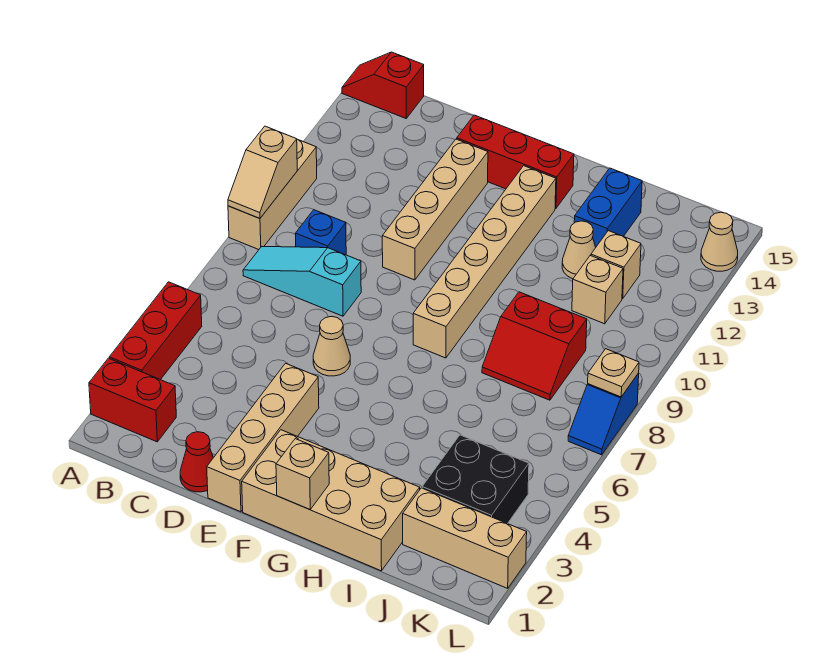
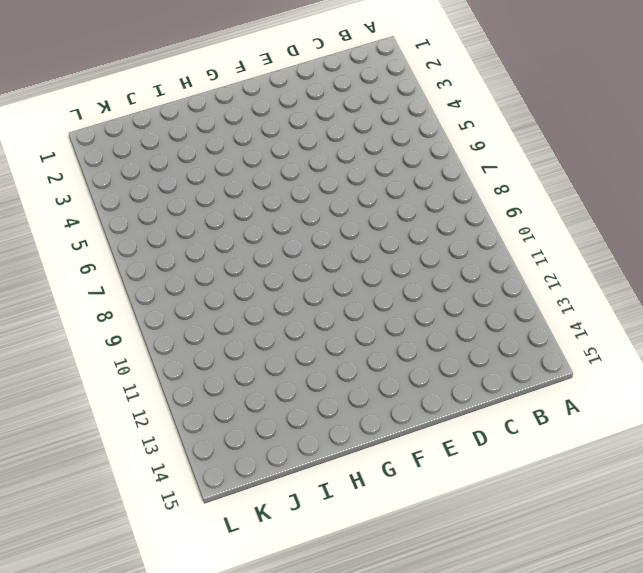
none -> red brick A2:B2 level 1
none -> red brick A3:A5 level 1
none -> tan brick A9:A11 level 1

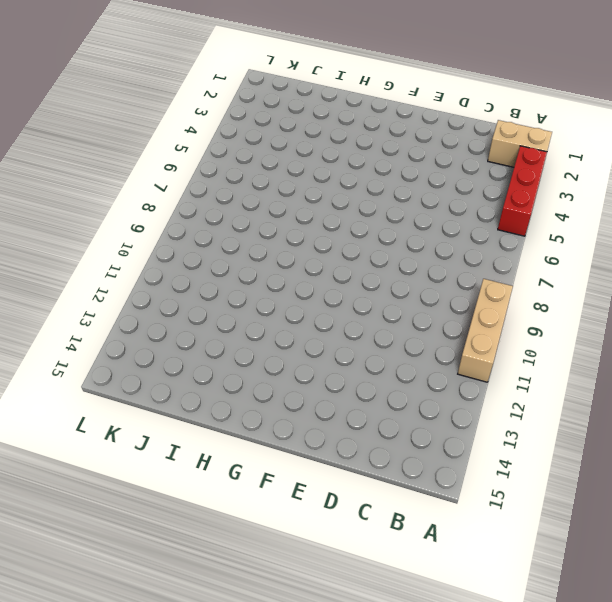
tan brick A2:B2 level 1 -> red brick A2:B2 level 1
none -> red slope A15:B15 level 1 top B
none -> cyan slope B8:D8 level 1 top D
none -> blue brick C9 level 1

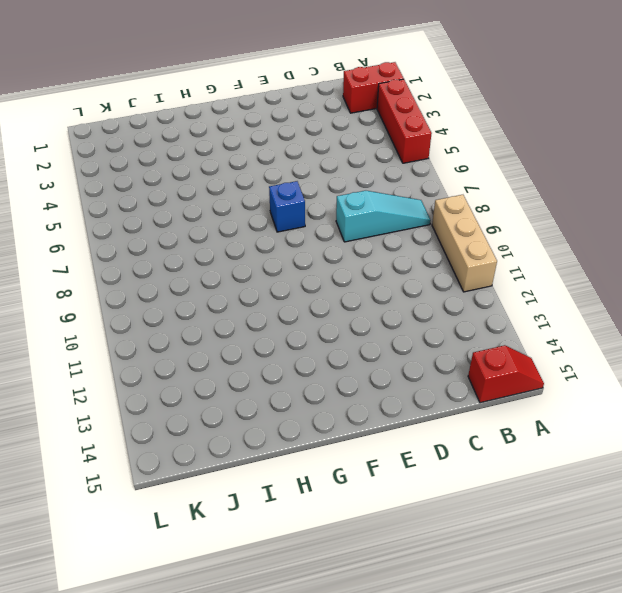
blue brick F7 level 1 -> blue brick C9 level 1
none -> red cone D1 level 1
none -> tan brick E1:E4 level 1
none -> tan cone E6 level 1

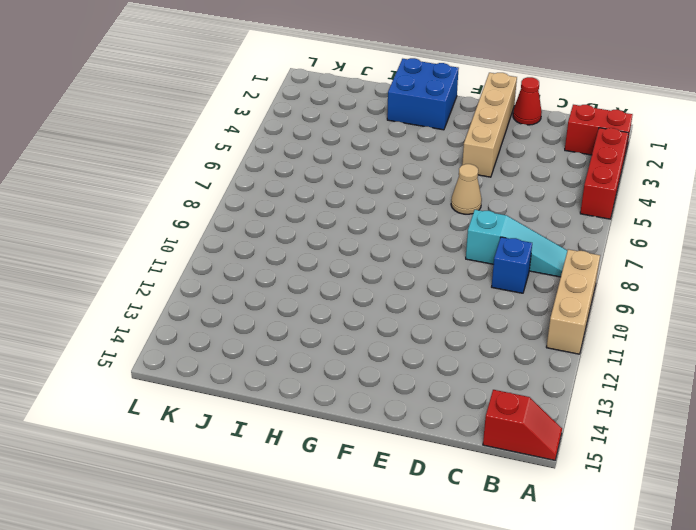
blue brick G1:H2 level 1 -> tan brick F1:I2 level 1
none -> tan brick E10:E13 level 1
none -> red brick E14:G14 level 1
none -> tan brick G8:G13 level 1

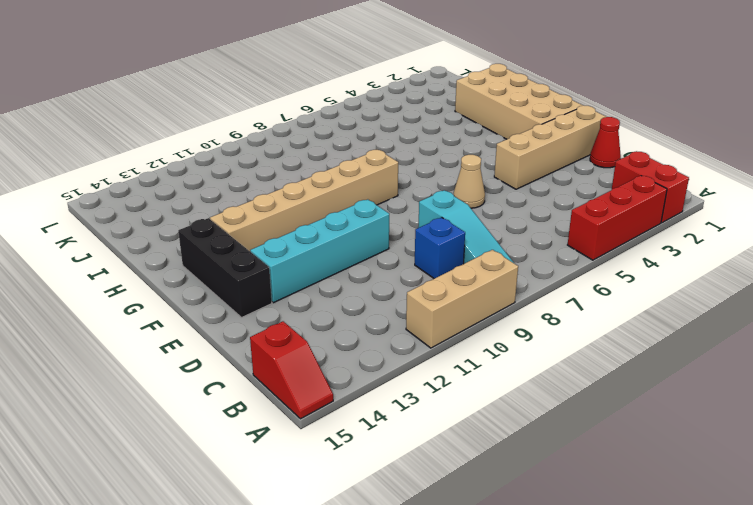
cyan brick E10:E13 level 1 -> tan brick E10:E13 level 1
black brick E14:G14 level 1 -> red brick E14:G14 level 1
none -> red slope I8:J9 level 1 top 9
none -> tan cone I12 level 1
none -> blue brick I13:I14 level 1

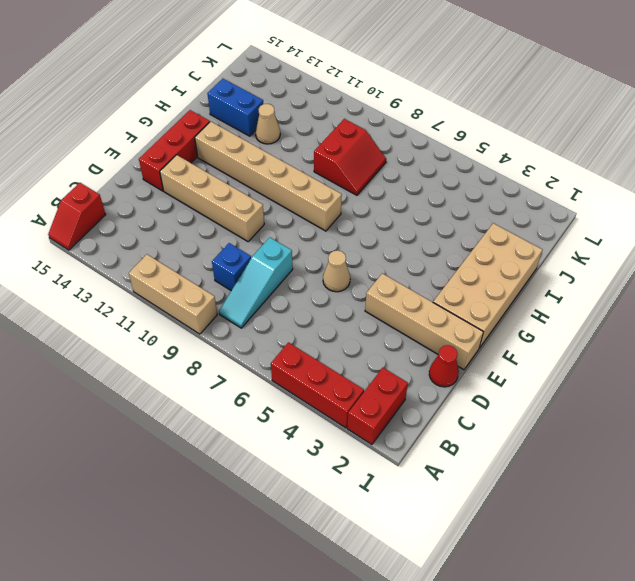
none -> tan brick J2:L2 level 1
none -> black brick J3:K4 level 1
none -> tan brick J11 level 1

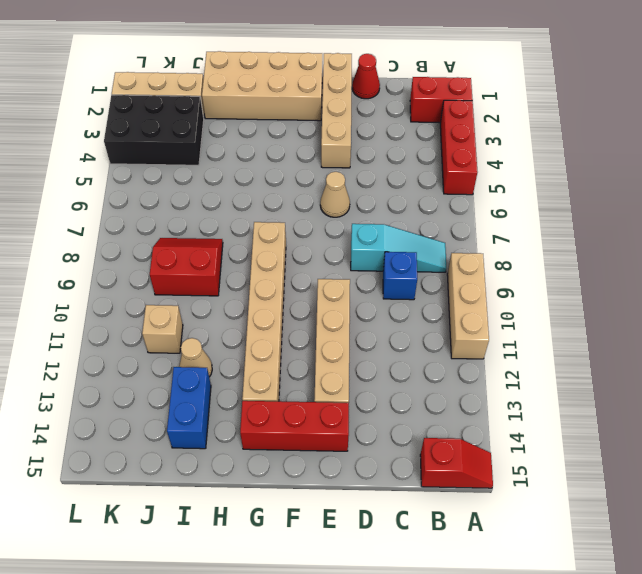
black brick J3:L4 level 1 -> black brick J3:K4 level 1
none -> tan brick J12 level 1
none -> blue slope L7:L8 level 1 top 8
none -> tan cone L14 level 1

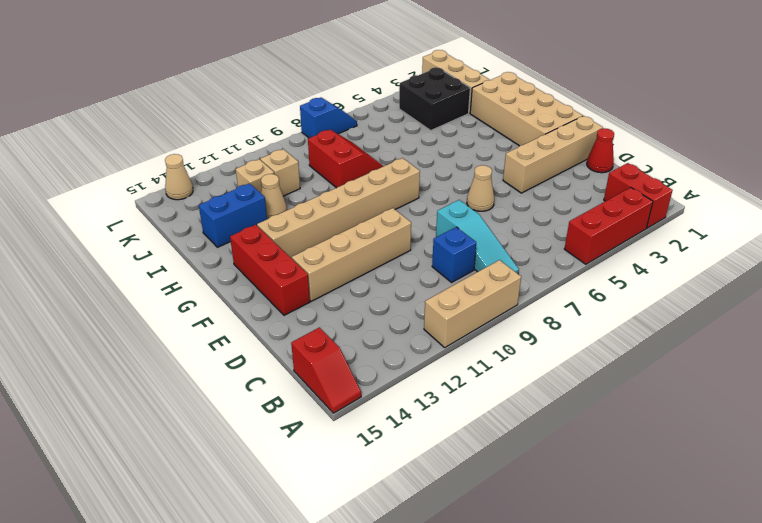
none -> tan slope A9:A10 level 2 top 10
none -> tan brick G1 level 2
none -> tan plate L8 level 2

